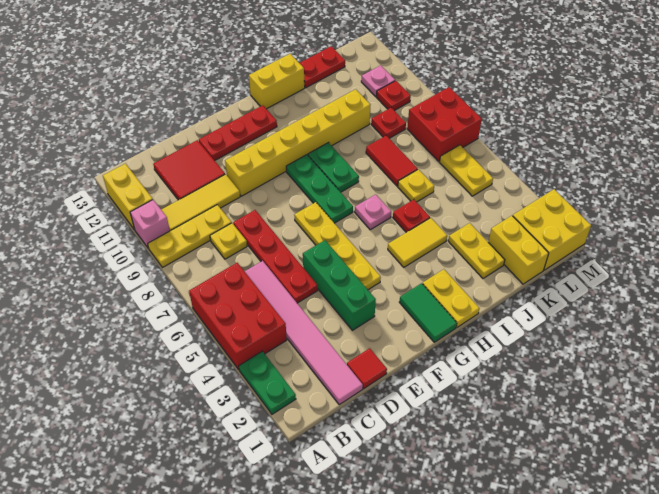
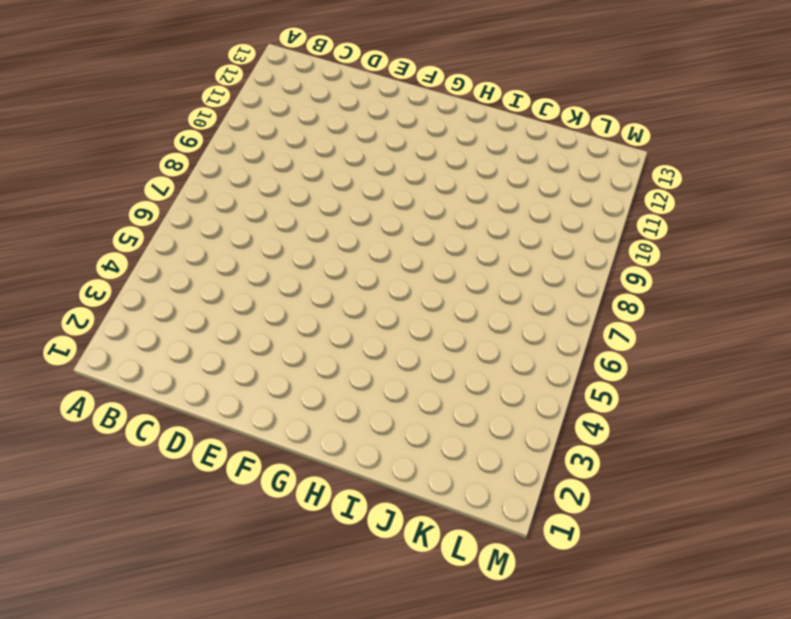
none -> green plate A2:A3 level 1
none -> red brick A4:B6 level 1
none -> yellow plate A9:C9 level 1
none -> pink brick A10 level 1

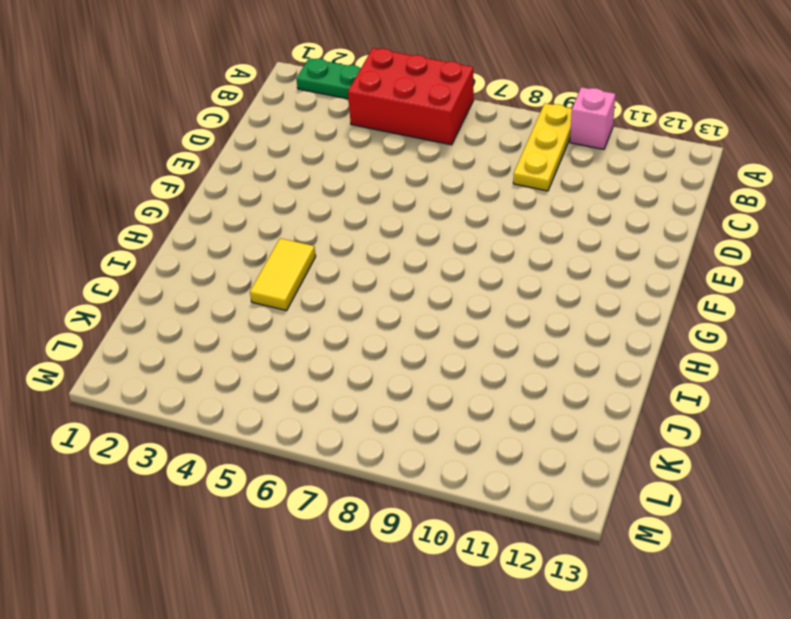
none -> yellow brick A11:A12 level 1
none -> yellow tile B10:D10 level 1
none -> pink tile C1:C6 level 1
none -> yellow plate C8 level 1

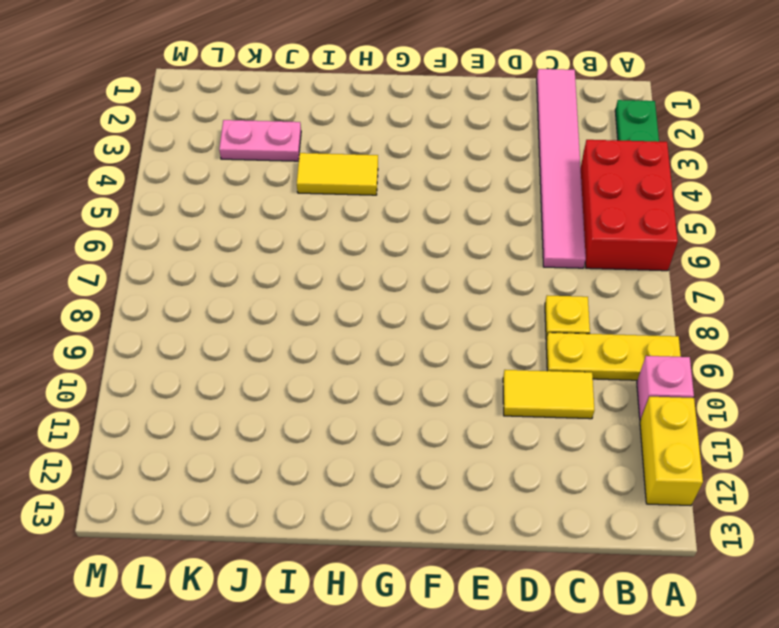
yellow tile C10:D10 level 1 -> yellow tile B10:D10 level 1
pink plate J3:K3 level 1 -> yellow plate J2:J3 level 1
none -> red tile C11:D12 level 1
none -> red tile D1 level 1
none -> red plate D5:D8 level 1
none -> green brick E3:E5 level 1

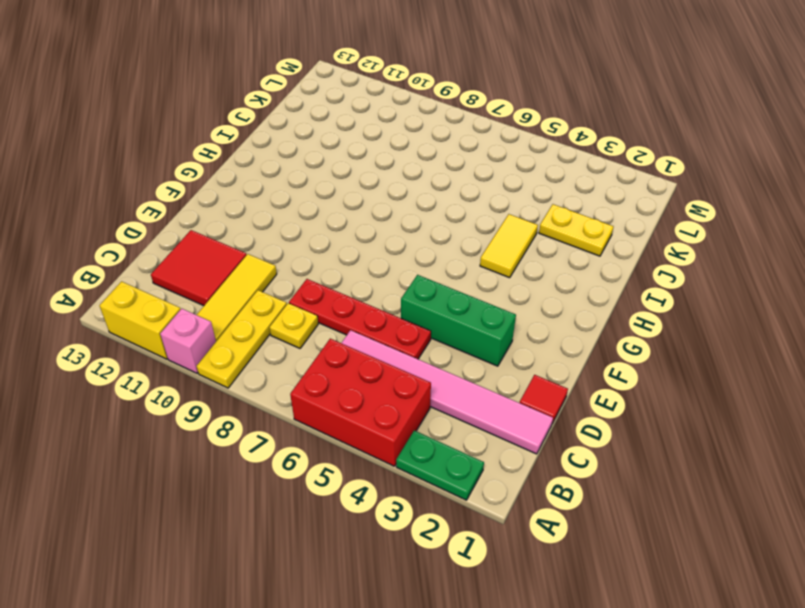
none -> yellow brick E10:J10 level 1
none -> red plate E12:G12 level 1
none -> yellow plate F4:F7 level 1
none -> green tile G1:G2 level 1

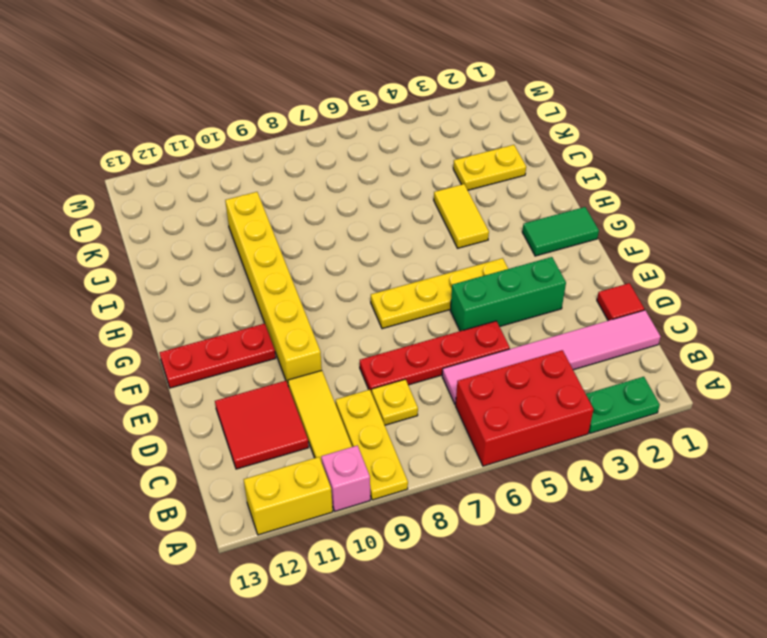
red plate F11:F13 level 1 -> red plate E12:G12 level 1
none -> green plate G7:G9 level 1
none -> yellow plate H1:H2 level 1
none -> pink plate H6 level 1
none -> green plate H8:H9 level 1

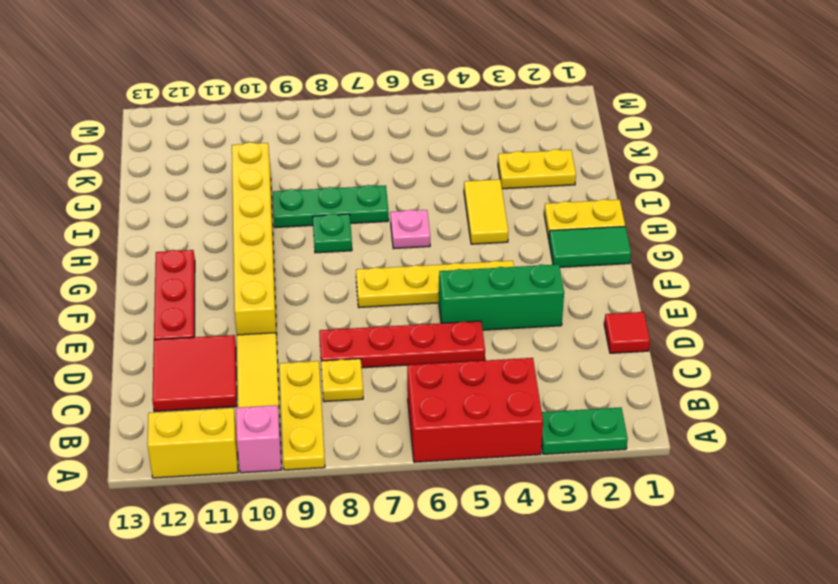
green plate H8 level 1 -> green plate H8:H9 level 1
green plate I7:I9 level 1 -> green plate G7:G9 level 1
none -> pink tile C1:C6 level 1
none -> yellow brick H13:I13 level 1
none -> red plate I5 level 1
none -> yellow plate J6 level 1

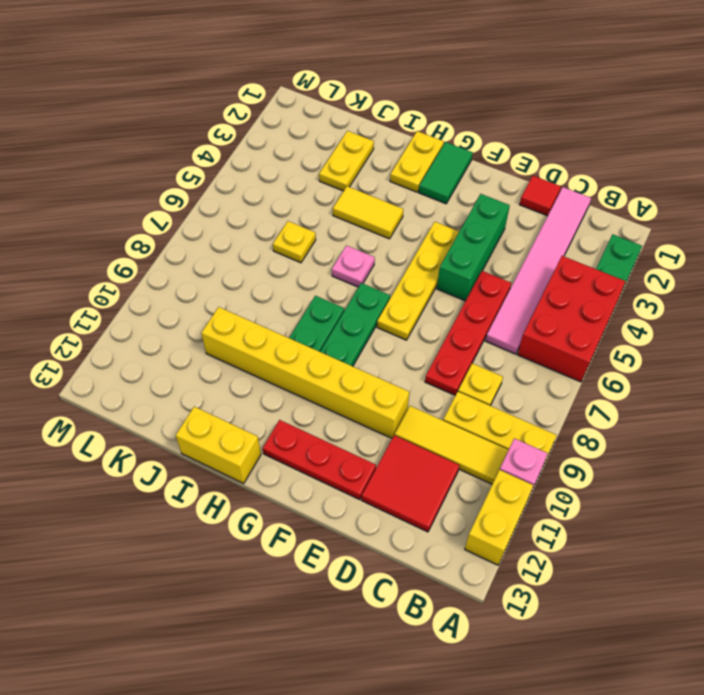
none -> red plate I5 level 1
none -> red tile J7:J8 level 1
none -> red plate J13:K13 level 1
none -> yellow brick K1:K2 level 1

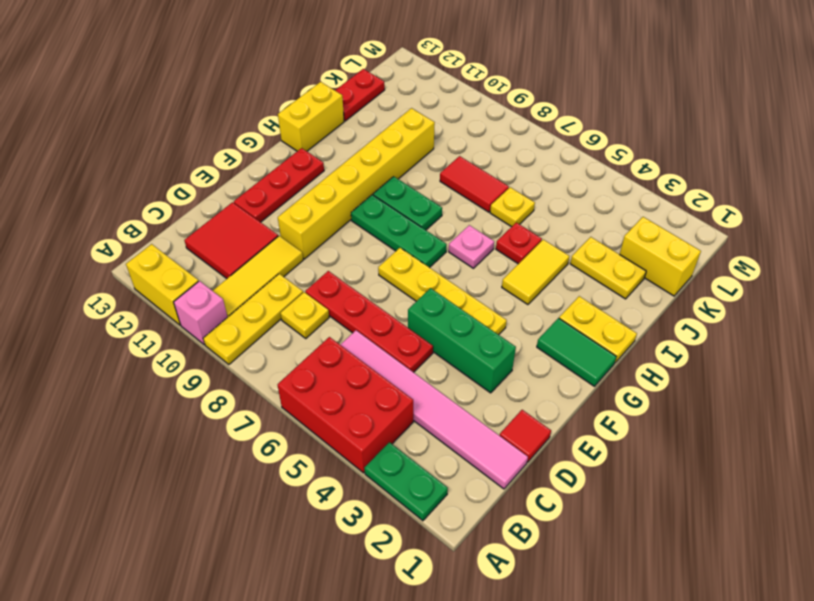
none -> red plate K9 level 1
none -> yellow brick L1:M2 level 1
none -> yellow plate L5:L6 level 1
none -> red brick L7:M8 level 1

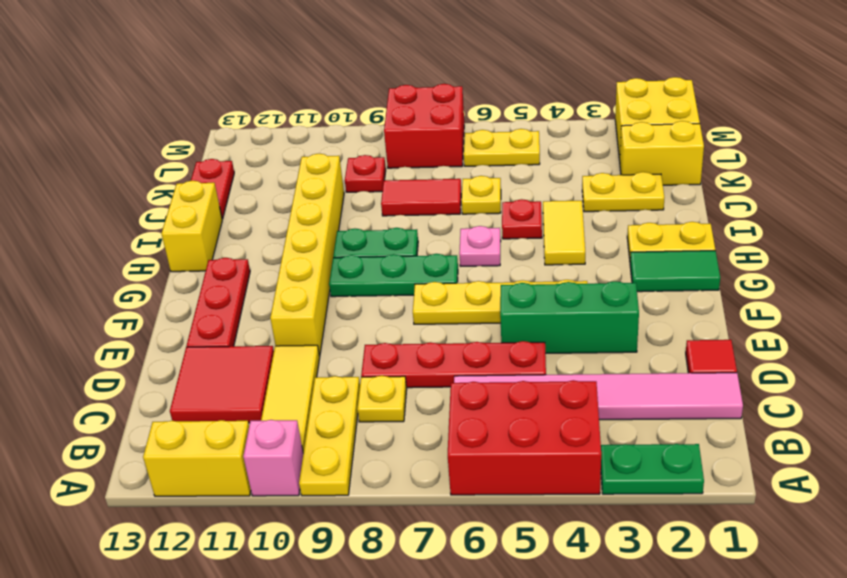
none -> red plate L10 level 1
none -> pink plate L11 level 1

